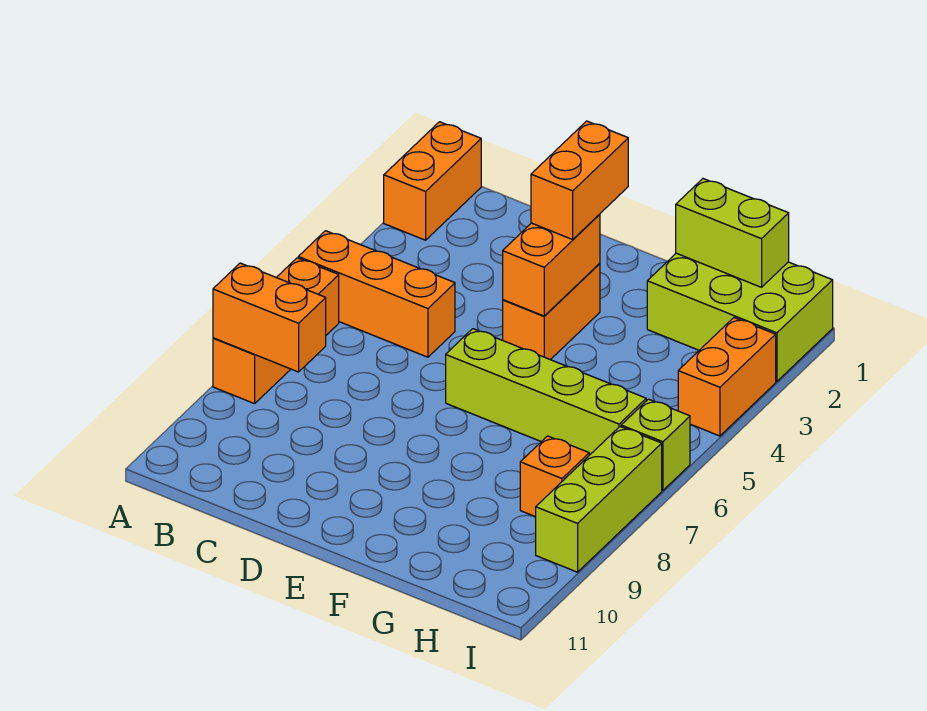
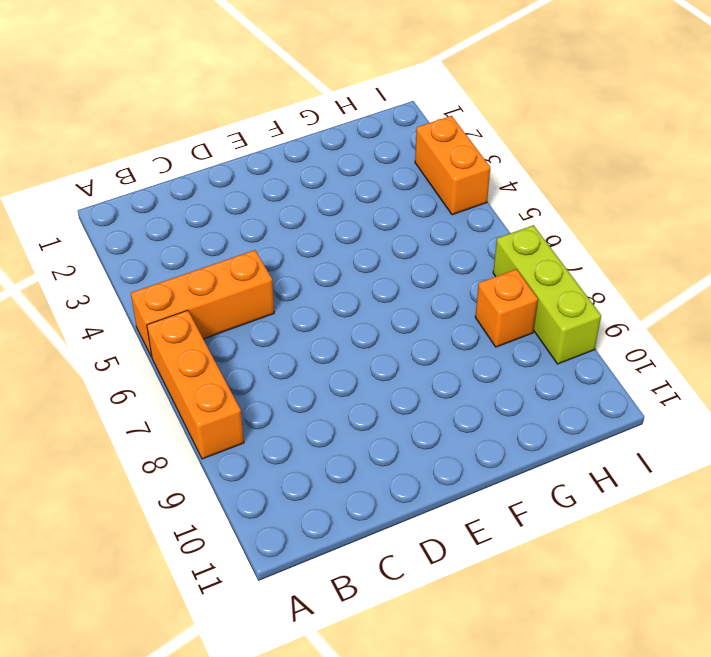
none -> orange brick A1:A2 level 1
none -> orange brick E3:E4 level 1
none -> lime brick E6:H6 level 1

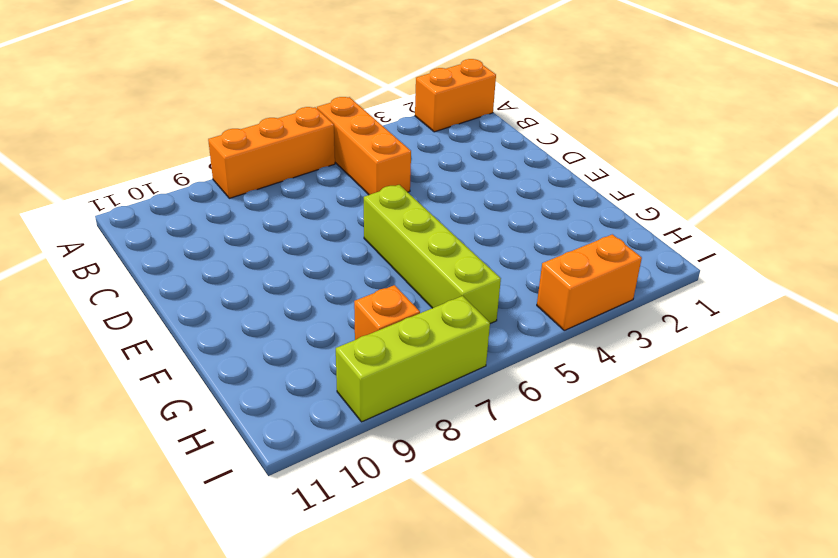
none -> orange brick E3:E4 level 1
none -> lime brick G1:I2 level 1
none -> lime brick I6 level 1

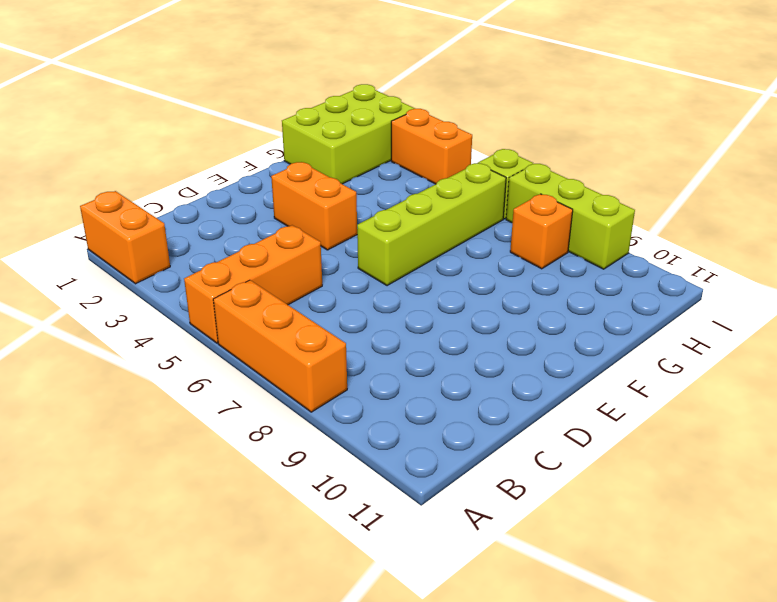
none -> orange brick A8:B8 level 2
none -> orange brick E3:E4 level 2
none -> lime brick G1:H1 level 2

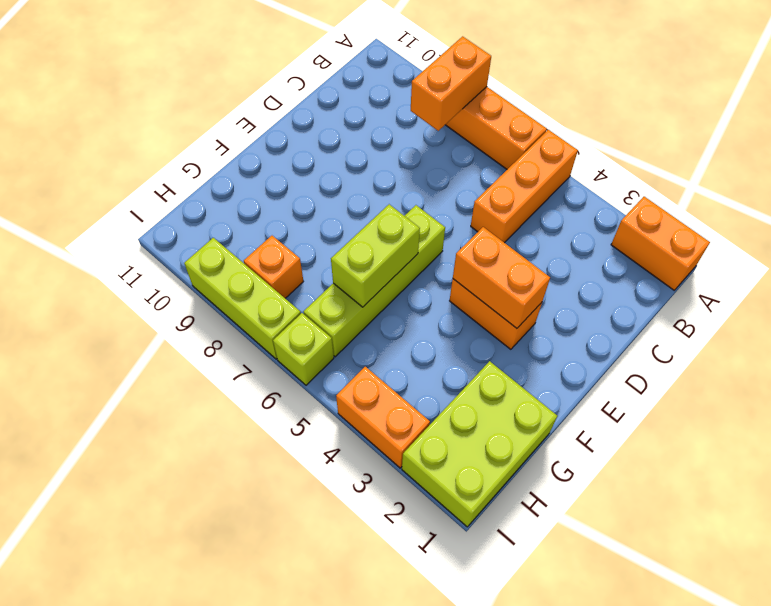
lime brick F6:G6 level 2 -> lime brick G1:H1 level 2
none -> orange brick E2:E3 level 3

